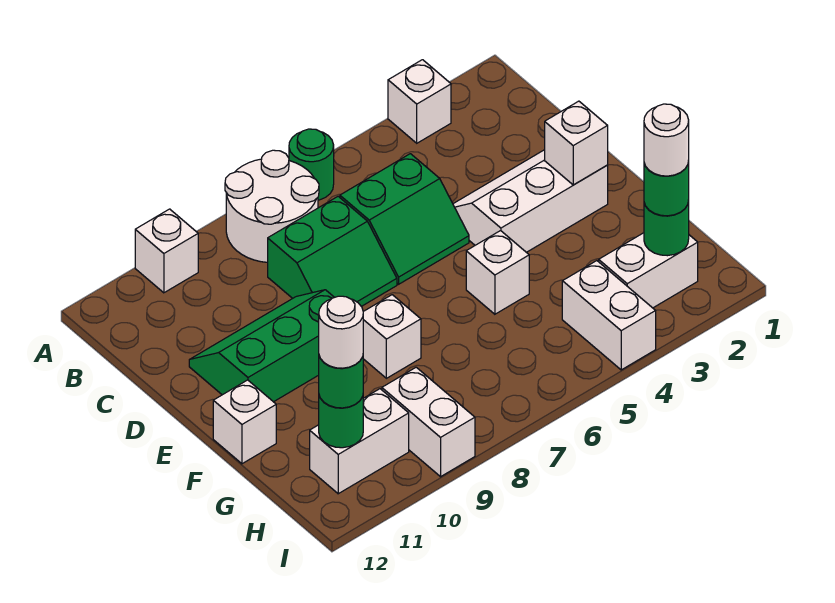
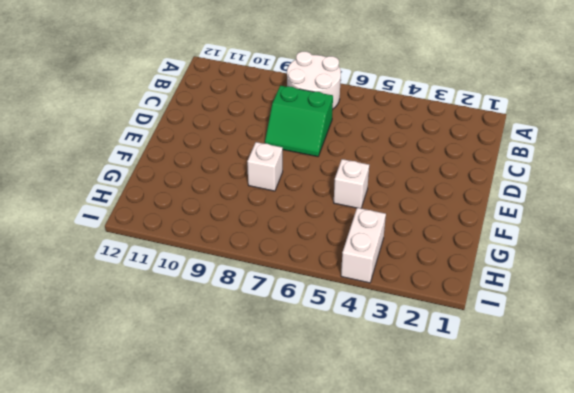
none -> white brick A3 level 1
none -> green round brick A6 level 1
none -> white brick A10 level 1

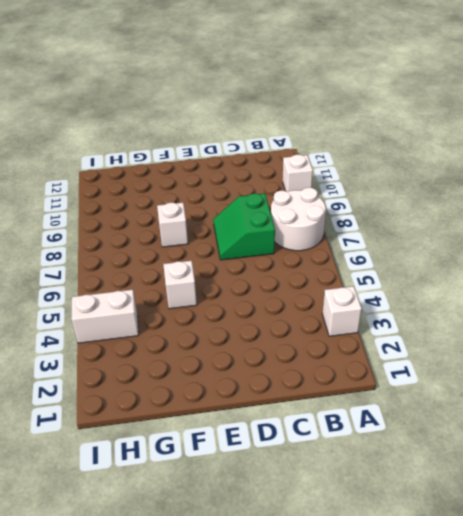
none -> green round brick A6 level 1
none -> green slope C5:D6 level 1 top C
none -> white slope D2:E4 level 1 top E

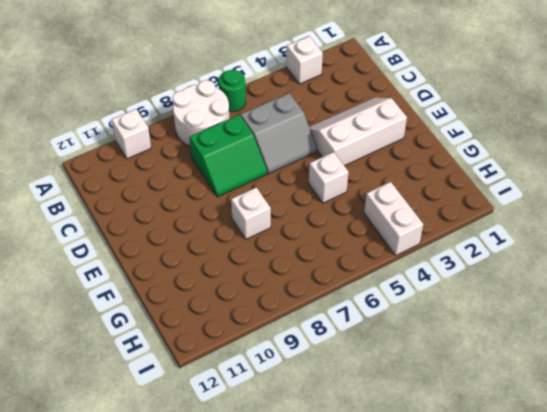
grey slope C5:D6 level 1 top C -> green slope C5:D6 level 1 top C
none -> green slope D9:E11 level 1 top E
none -> white brick F12 level 1
none -> white brick H2:H3 level 1

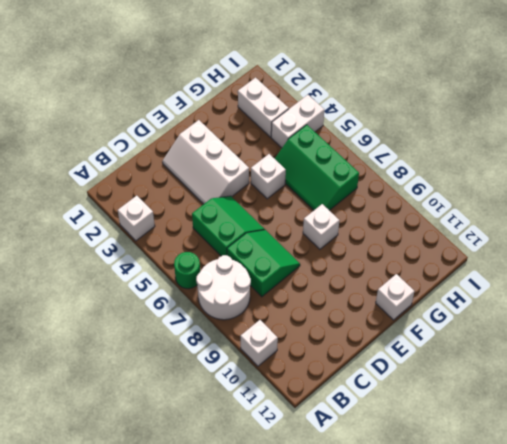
green slope G5:H7 level 1 top H -> green slope D9:E11 level 1 top E
none -> white brick H9:I9 level 1
none -> white brick H10:H11 level 1
none -> white brick E2 level 2

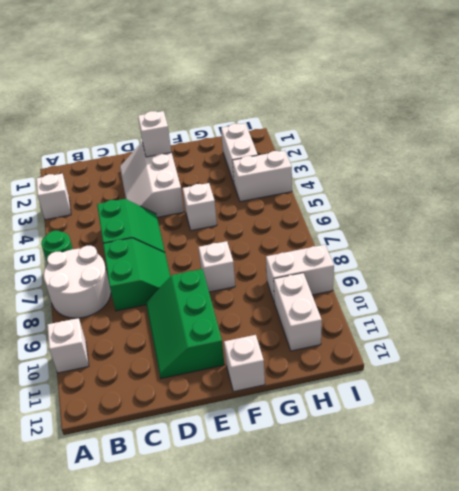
none -> green round brick H2 level 2
none -> green round brick H11 level 2
none -> green round brick H2 level 3

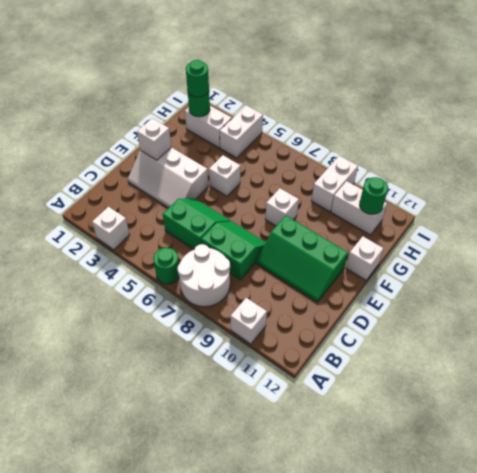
none -> green round brick H11 level 3
none -> white round brick H2 level 4
none -> white round brick H11 level 4

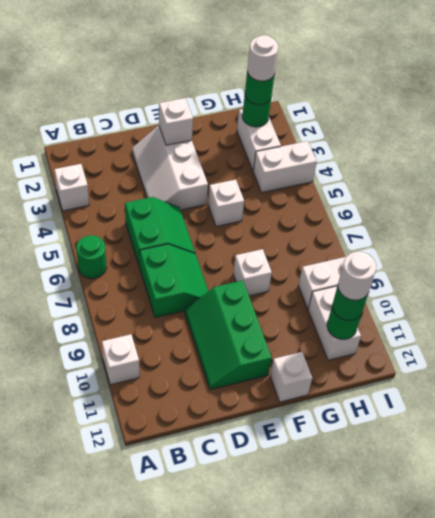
none -> white round brick A7:B8 level 1

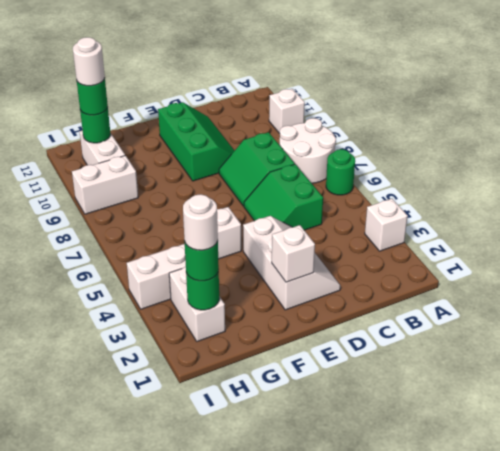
none -> white brick F8 level 1
none -> white brick F12 level 1

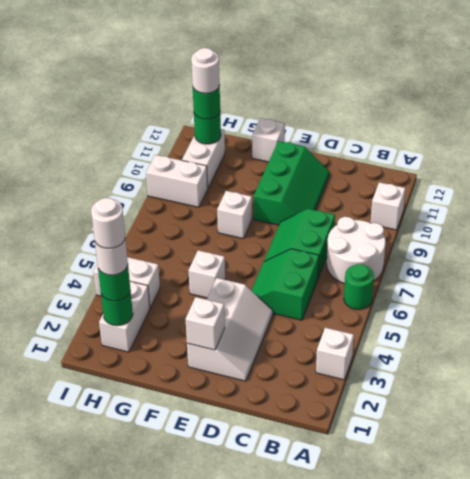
white round brick H2 level 5 -> none

